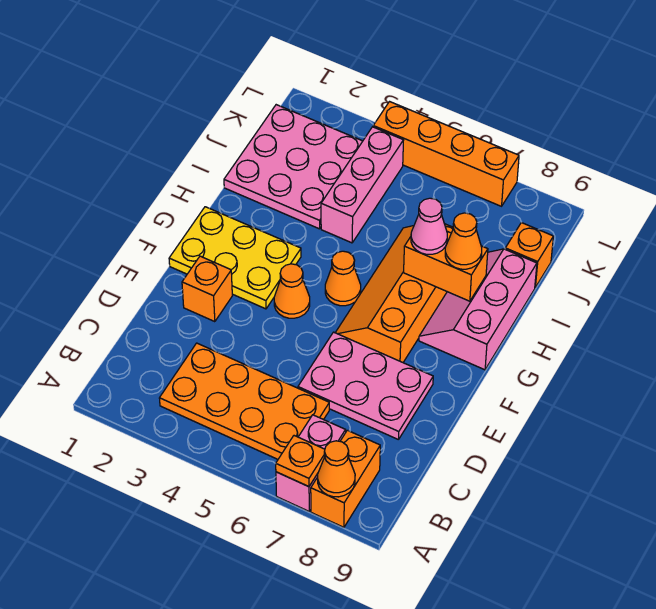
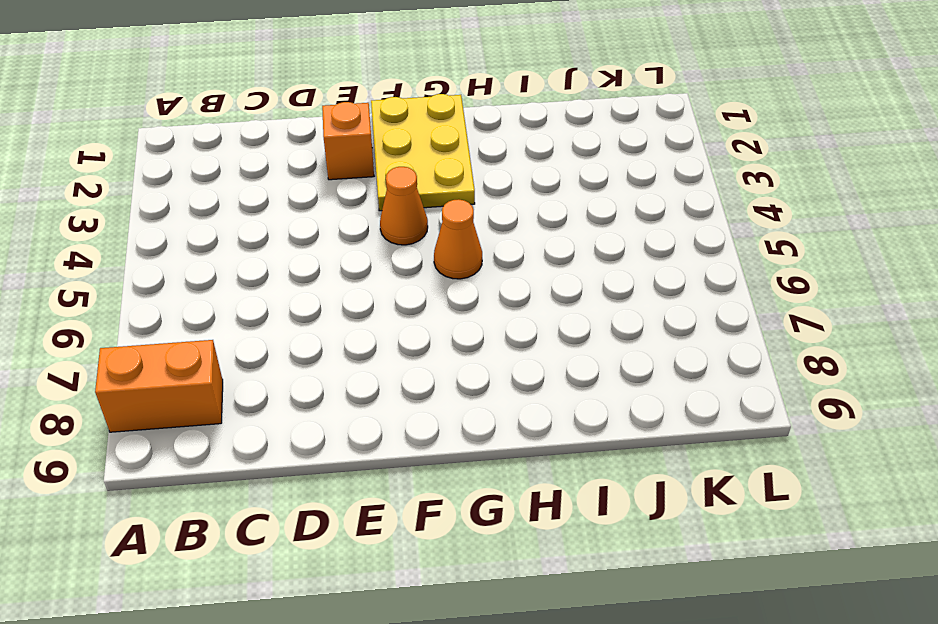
none -> pink brick A7:B7 level 1
none -> orange plate B3:C6 level 1
none -> pink plate D6:E8 level 1

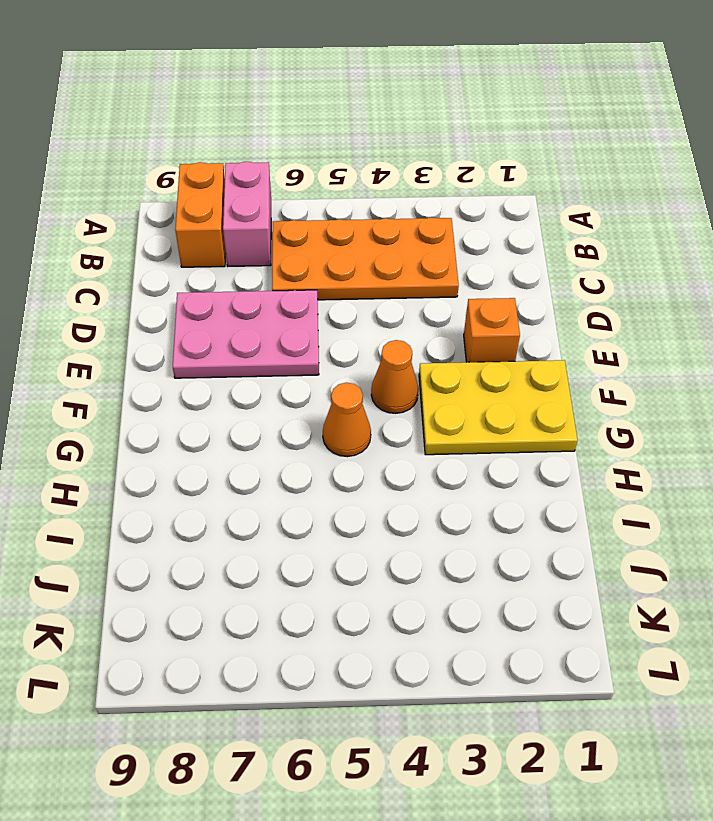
none -> orange slope F6:I7 level 1 top 7
none -> pink slope G8:I9 level 1 top 9
none -> pink plate I1:K3 level 1

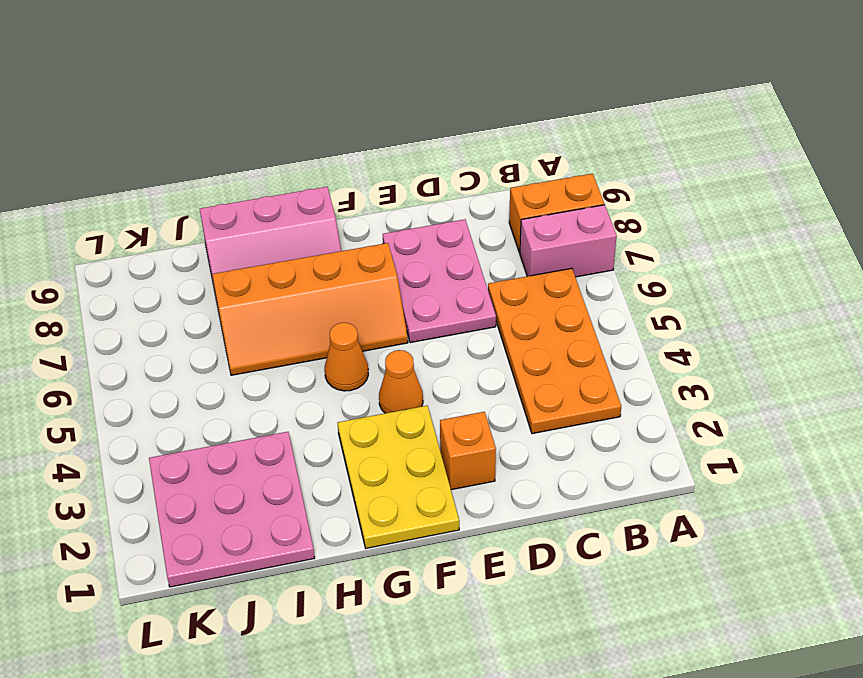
none -> pink brick I4:K4 level 1
none -> orange brick J9 level 1
none -> orange brick L4:L7 level 1

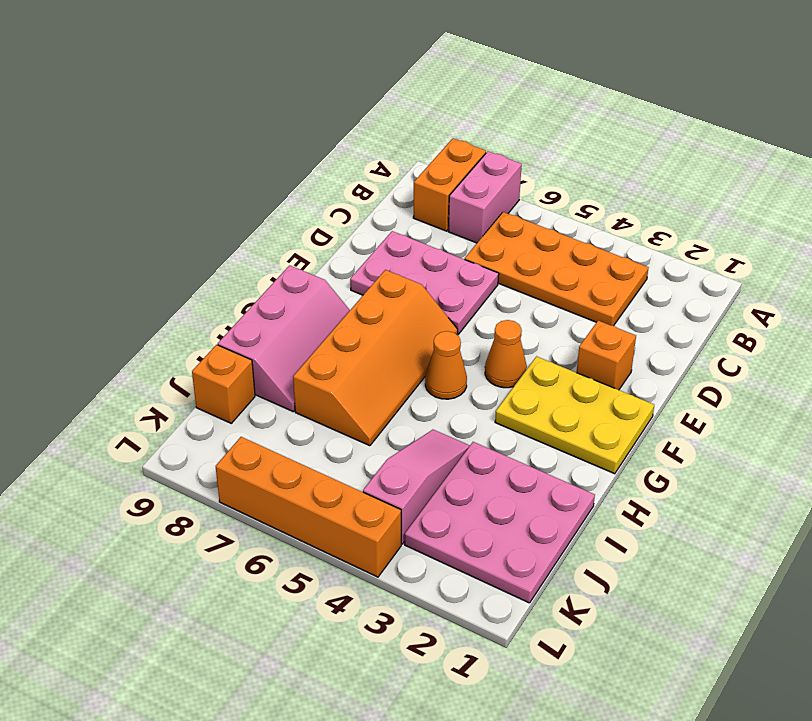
pink slope I4:K4 level 1 top K -> pink brick I4:K4 level 1
none -> orange plate A7 level 2
none -> orange cone A8 level 2
none -> orange brick H7:H8 level 2

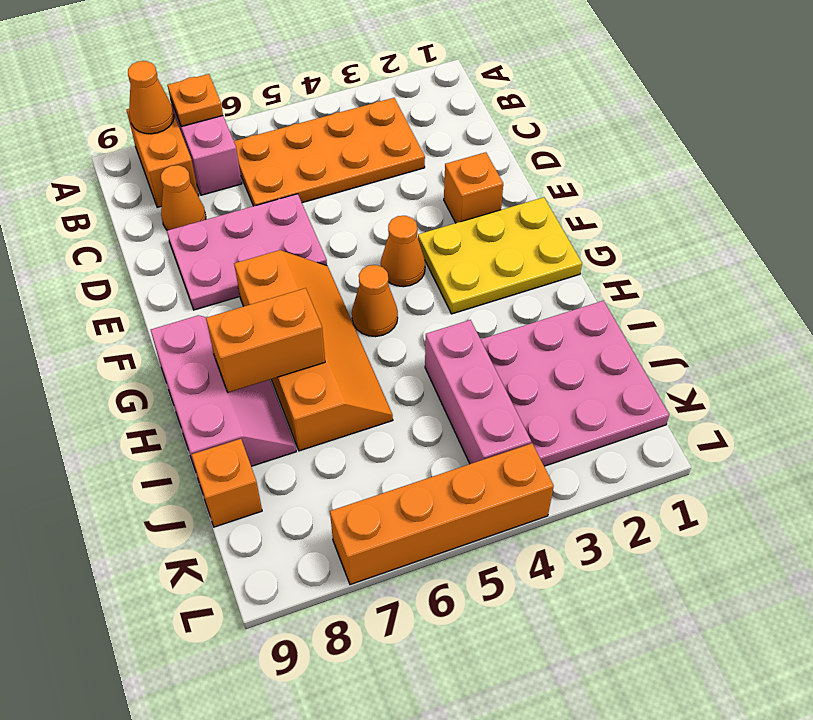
orange cone C8 level 1 -> orange cone H8 level 3
none -> pink cone H7 level 3

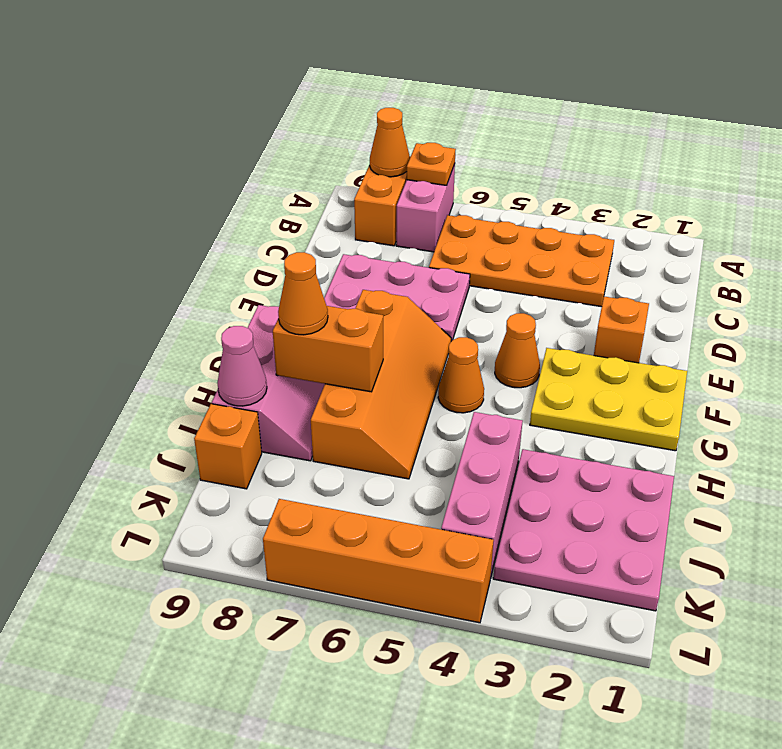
pink cone I9 level 2 -> pink cone H7 level 3

